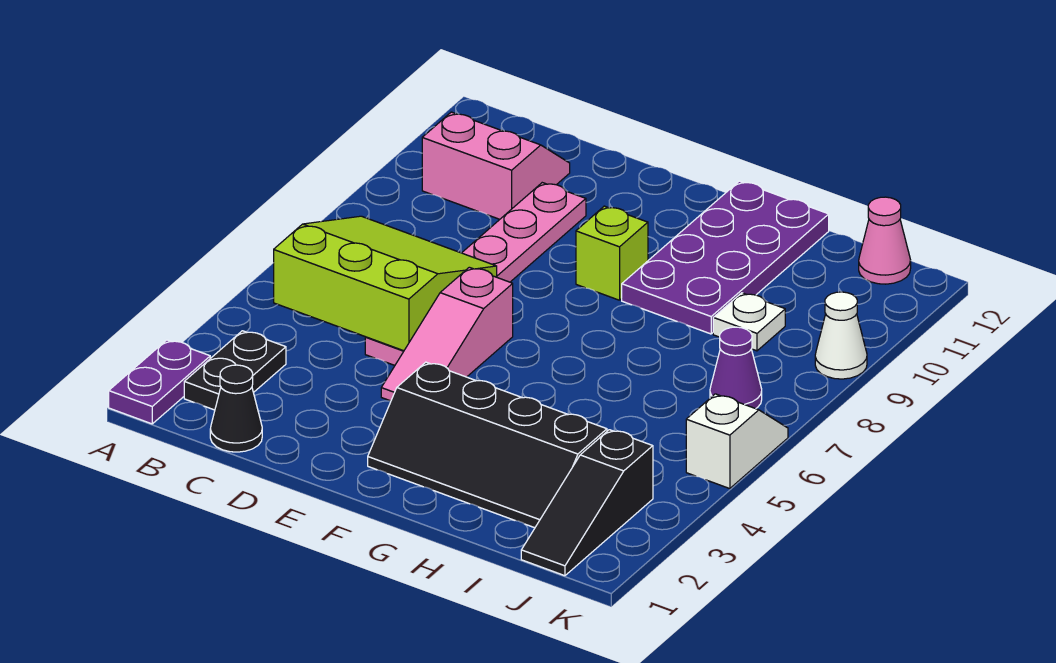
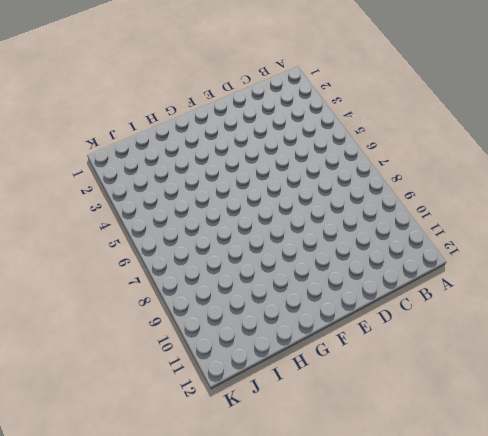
none -> purple plate A1:A2 level 1
none -> black plate B2:B3 level 1
none -> pink slope B10:C11 level 1 top 10

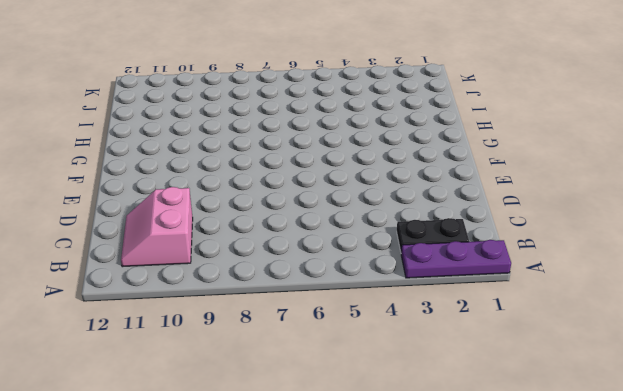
purple plate A1:A3 level 1 -> purple plate A1:A2 level 1
none -> black cone C1 level 1
none -> pink plate D5:D10 level 1
none -> pink slope E4:E6 level 1 top 6

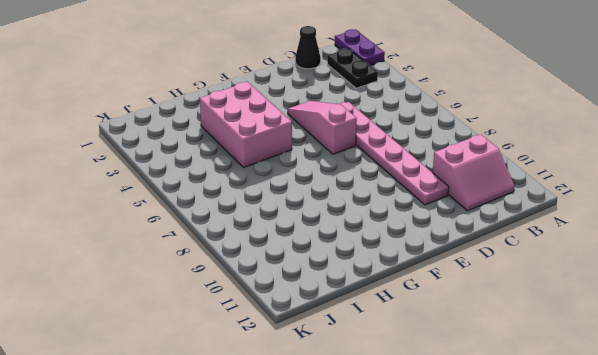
pink brick G3:H5 level 1 -> black slope F2:I3 level 1 top 3
none -> lime brick F9 level 1
none -> purple plate G9:H12 level 1
none -> white plate I9 level 1

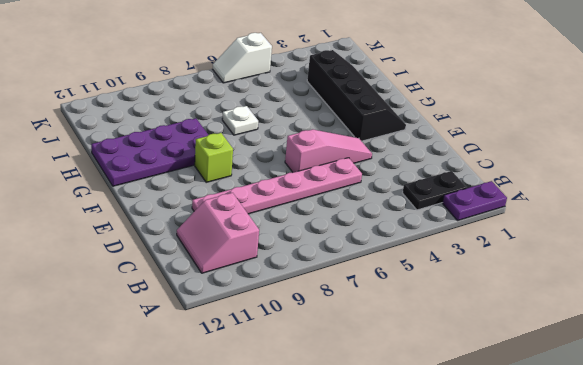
white plate H7 level 1 -> white plate I9 level 1
none -> black cone C1 level 1
none -> black slope J1:J3 level 1 top 3
none -> purple cone J7 level 1

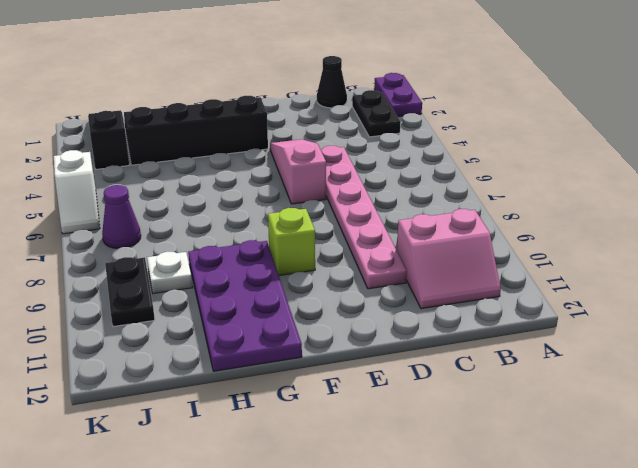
black plate J9:J10 level 1 -> none
none -> pink cone J12 level 1
none -> white cone K9 level 1
none -> lime slope B5:D7 level 2 top 5

